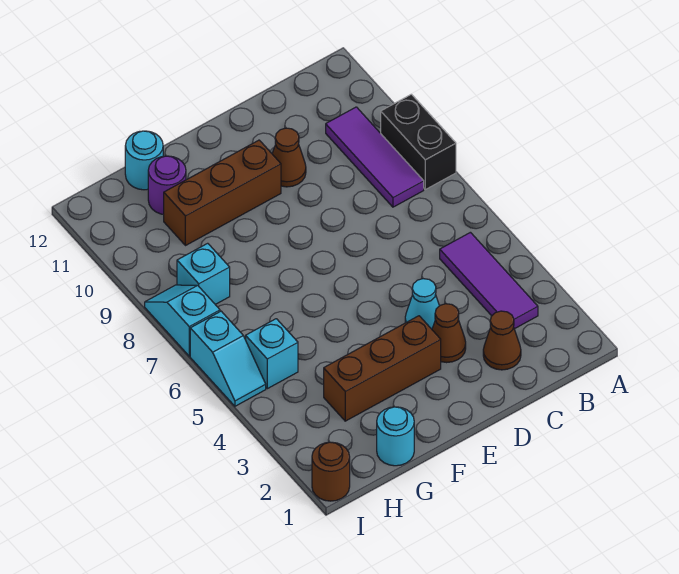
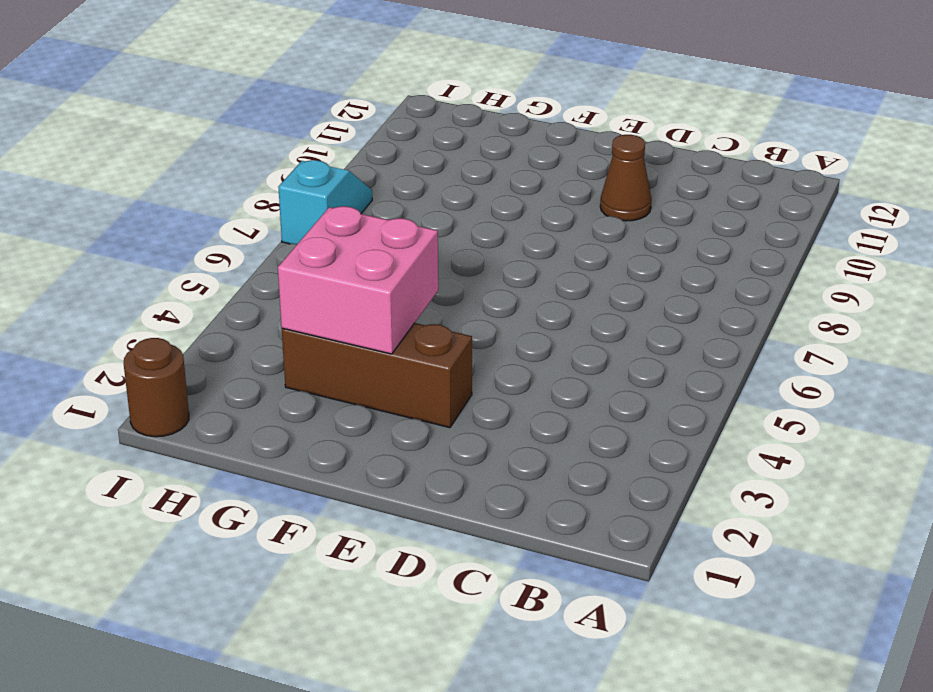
pink brick F3:G4 level 2 -> none
none -> black brick A8:A9 level 1
none -> purple tile B3:B5 level 1
none -> purple tile B8:B10 level 1

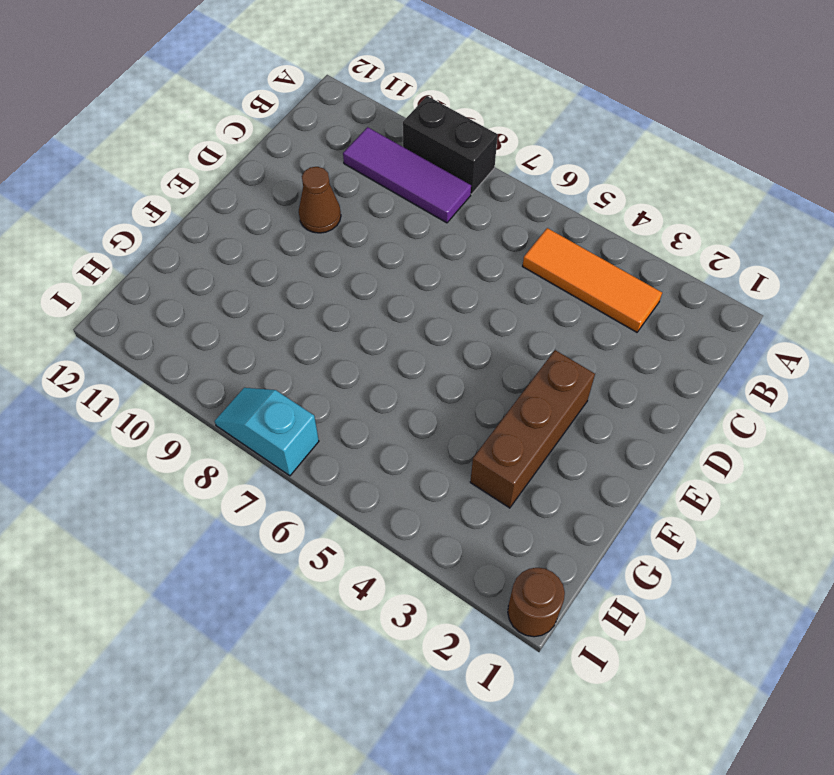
orange tile B3:B5 level 1 -> purple tile B3:B5 level 1
none -> brown cone C2 level 1
none -> brown cone D3 level 1
none -> cyan cone D4 level 1

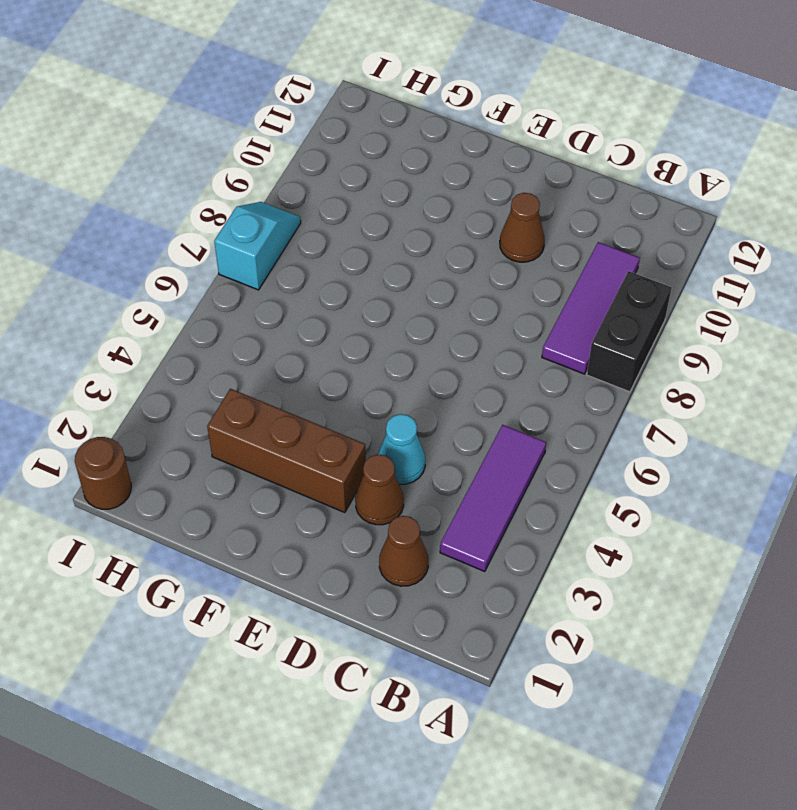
none -> brown brick E10:G10 level 1
none -> cyan round brick G1 level 1
none -> purple round brick G11 level 1

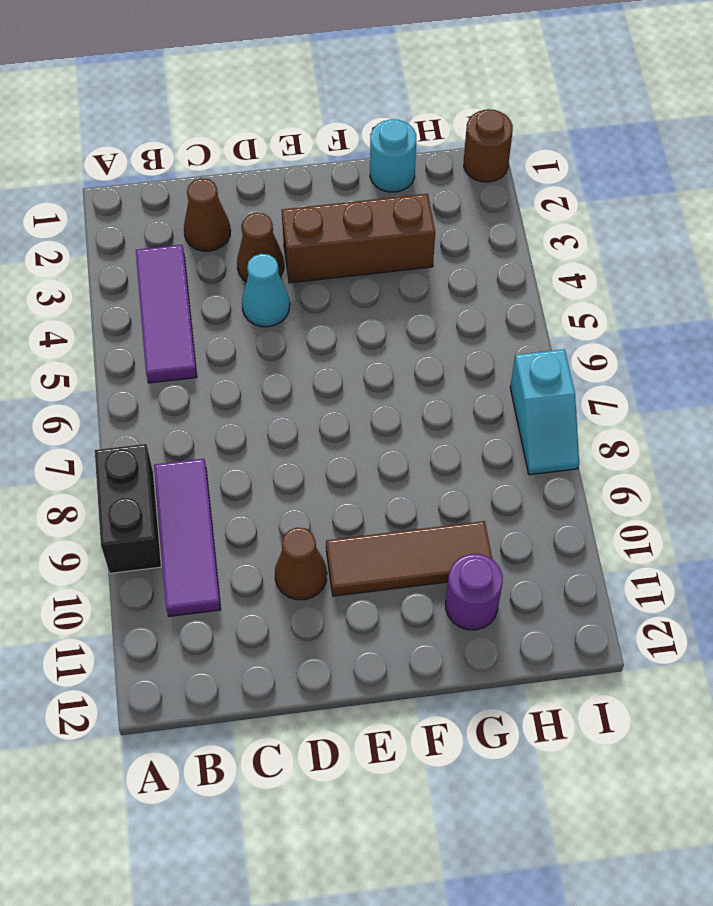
brown tile E10:G10 level 1 -> brown brick E10:G10 level 1
none -> cyan round brick G12 level 1
none -> cyan brick H5 level 1
none -> cyan brick H8 level 1

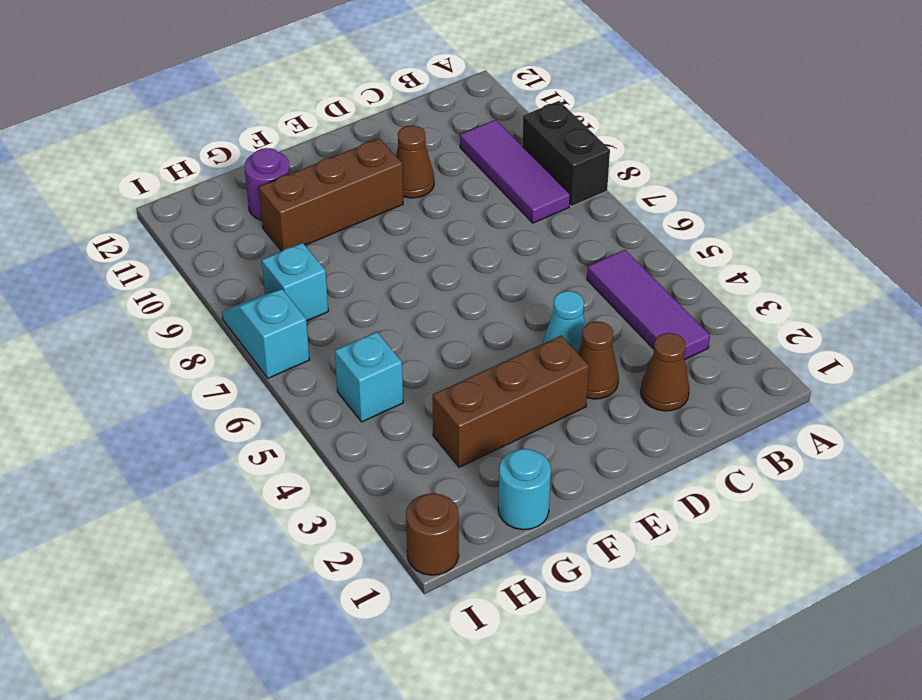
none -> cyan round brick G12 level 1
none -> cyan slope I5:I6 level 1 top 6

